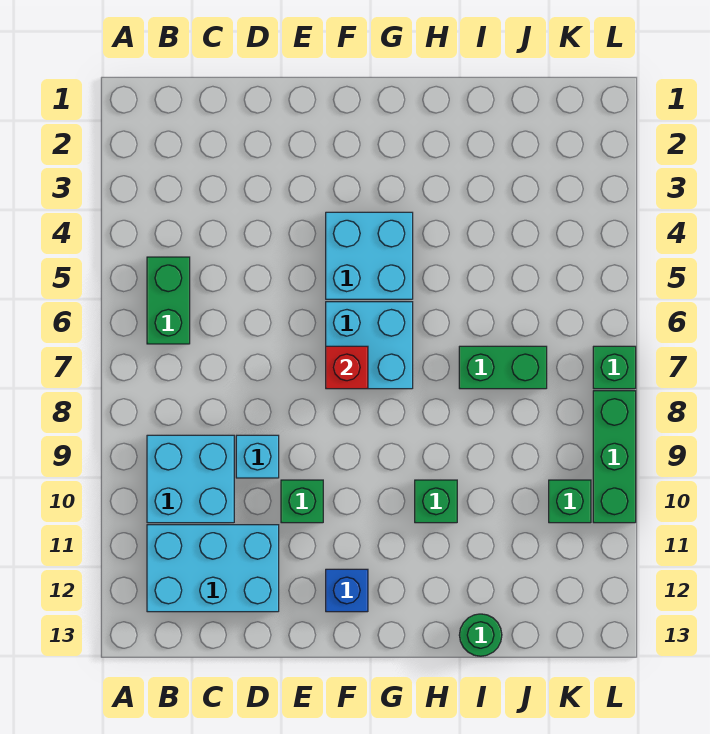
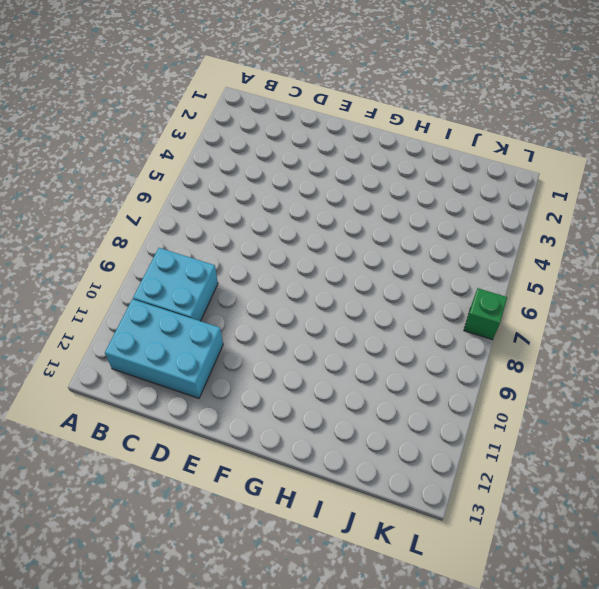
none -> green brick B5:B6 level 1
none -> cyan brick D9 level 1
none -> green brick E10 level 1

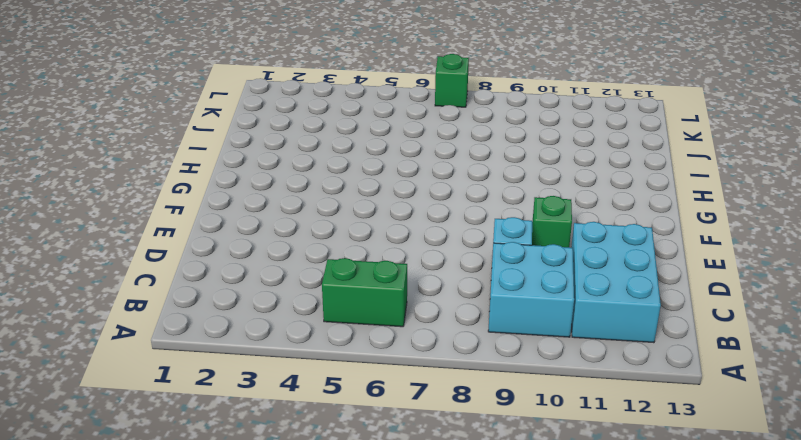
none -> cyan brick F4:G5 level 1
none -> cyan brick F6:G7 level 1
none -> blue brick F12 level 1

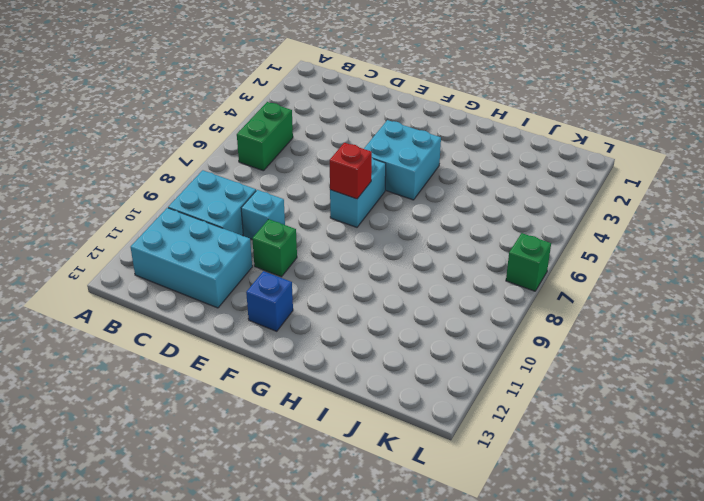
cyan brick F6:F7 level 1 -> cyan brick F6:G7 level 1
none -> green brick H10 level 1
none -> green brick I7:J7 level 1
none -> green round brick I13 level 1

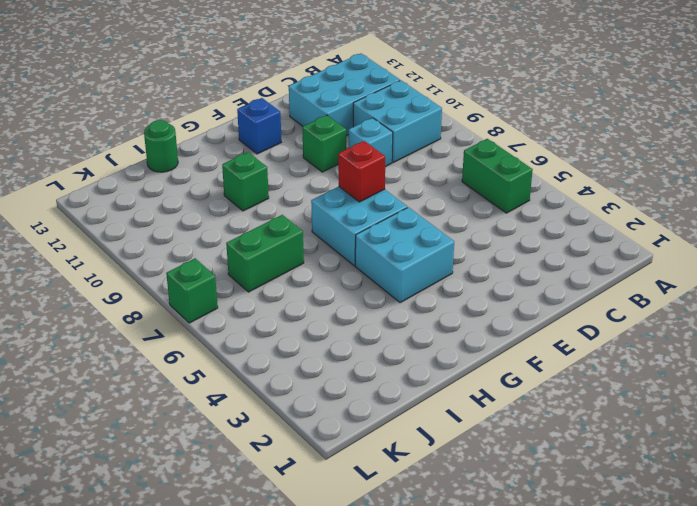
none -> green brick K10 level 1
none -> green brick L8:L10 level 1

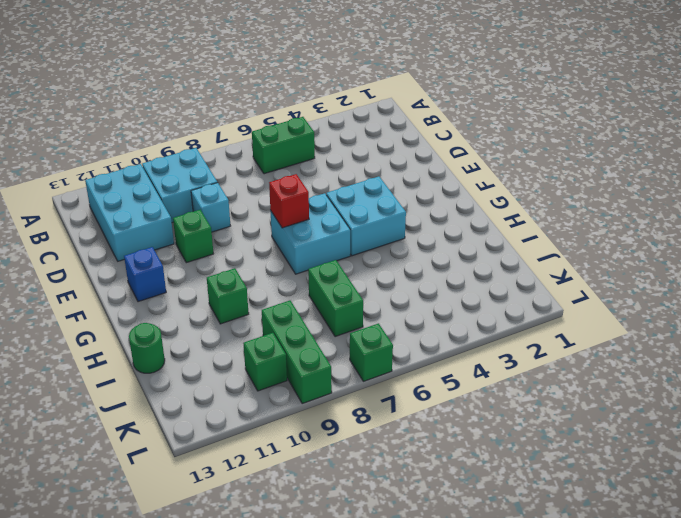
green brick J9:L9 level 1 -> green brick L8:L10 level 1

